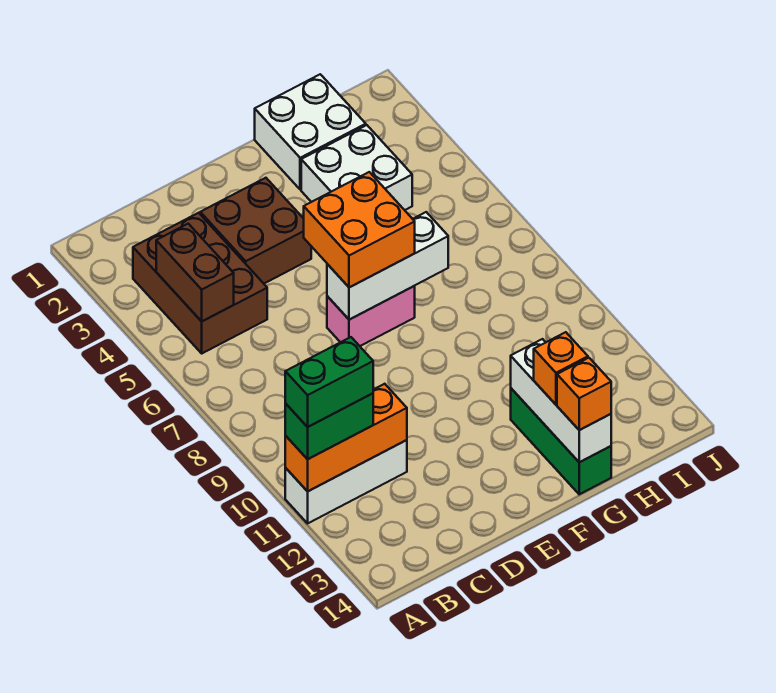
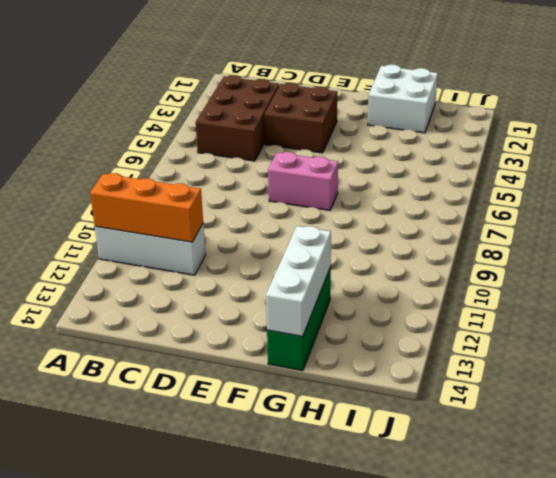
none -> white brick G3:H4 level 1
none -> brown brick B4:B5 level 2
none -> white brick E7:G7 level 2

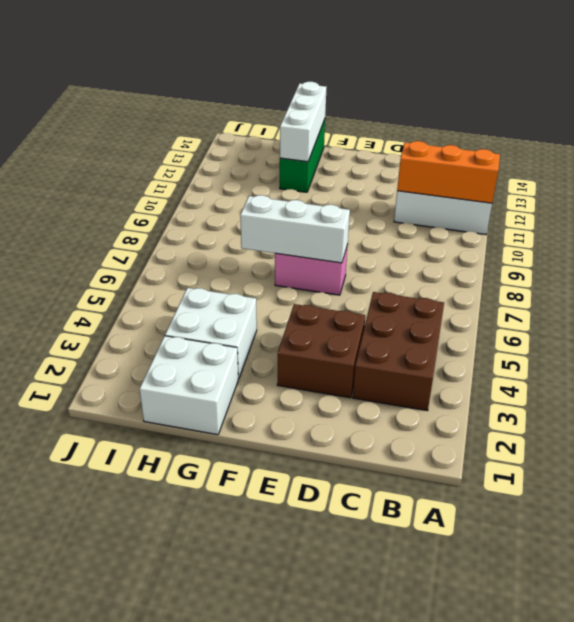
none -> brown brick B4:B5 level 2
none -> green brick A11:B11 level 3
none -> orange brick E6:F7 level 3

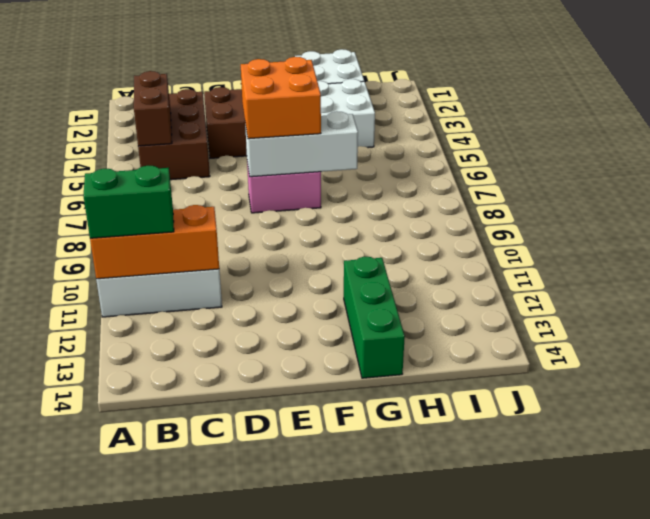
none -> white brick G12:G14 level 2
none -> orange brick G13 level 3
none -> orange brick G14 level 3

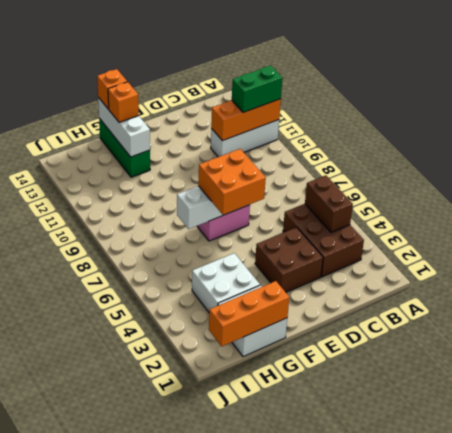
orange brick G1:I1 level 2 -> none
none -> green brick A11:B11 level 4

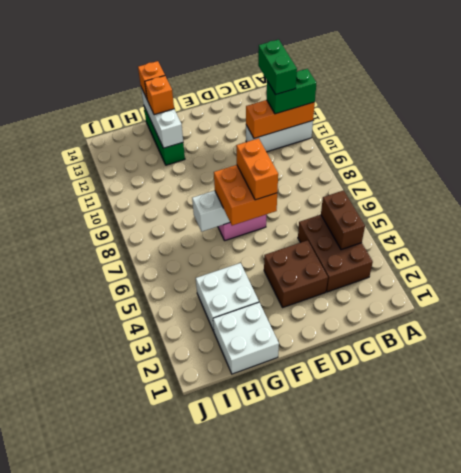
green brick B11:B12 level 4 -> green brick A11:B11 level 4
orange brick E6:E7 level 4 -> none

